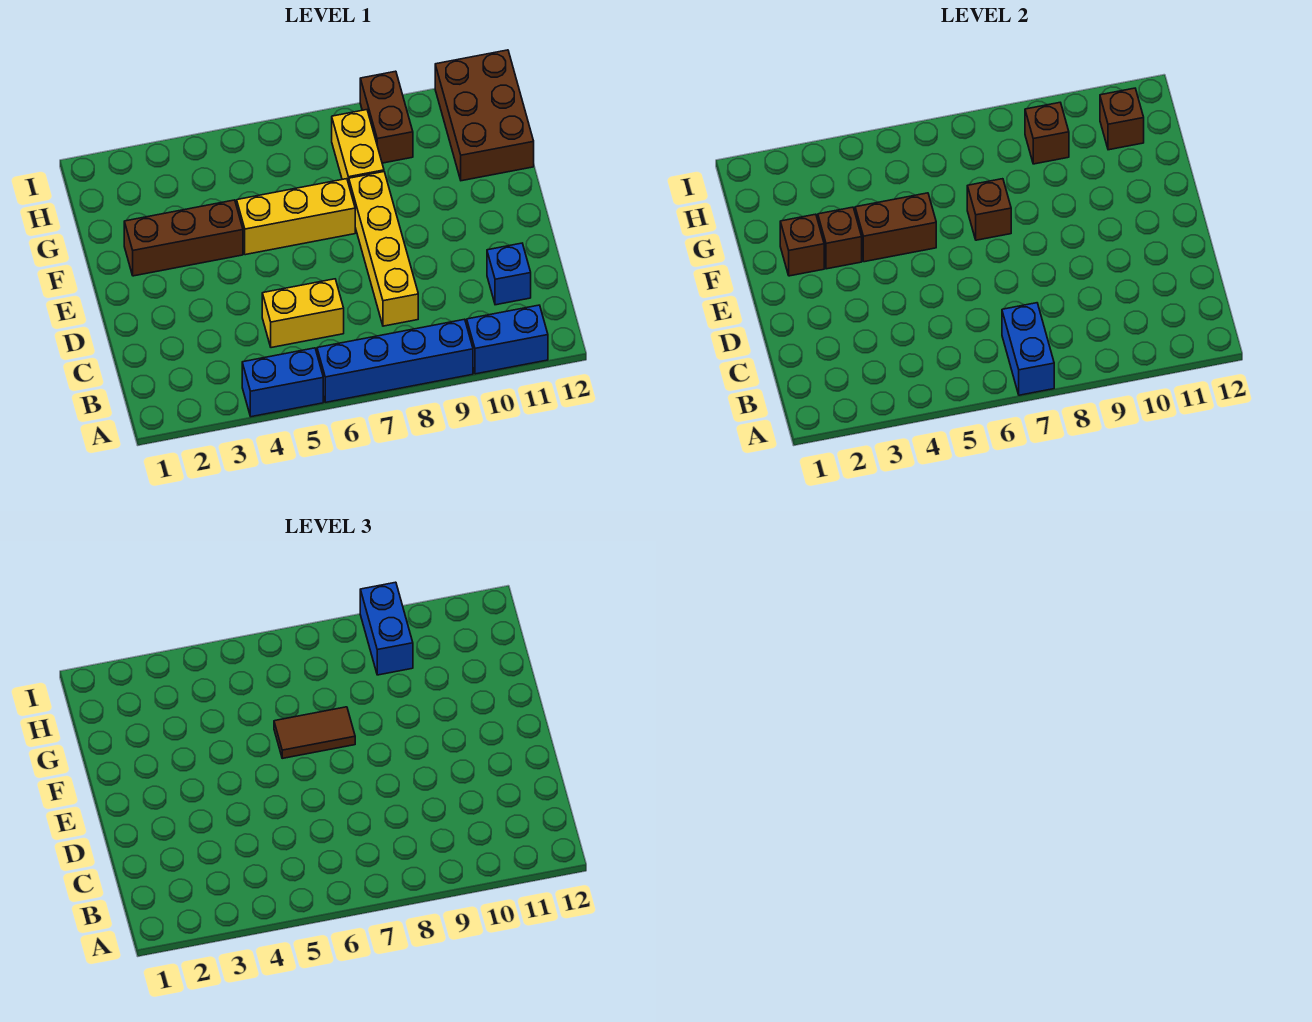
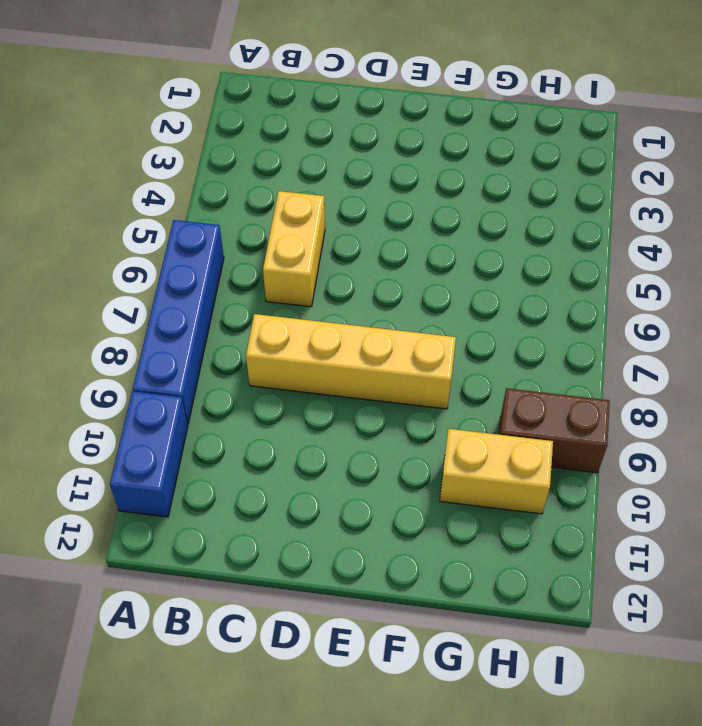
yellow brick G10:H10 level 1 -> yellow brick G8:H8 level 1
none -> blue brick A4:A5 level 1
none -> blue brick C11 level 1
none -> brown brick F2:F4 level 1

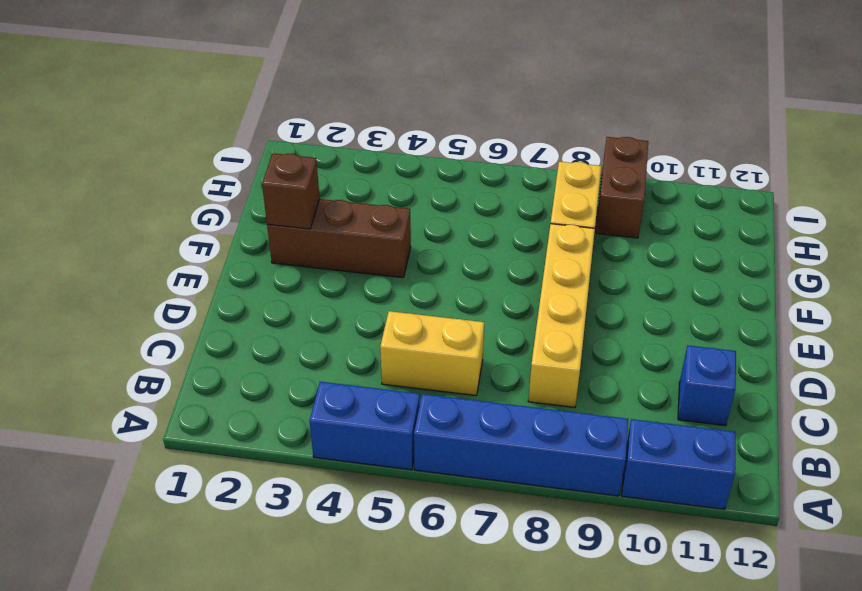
none -> yellow brick F5:F7 level 1
none -> brown brick G11:I12 level 1
none -> blue brick A7:B7 level 2

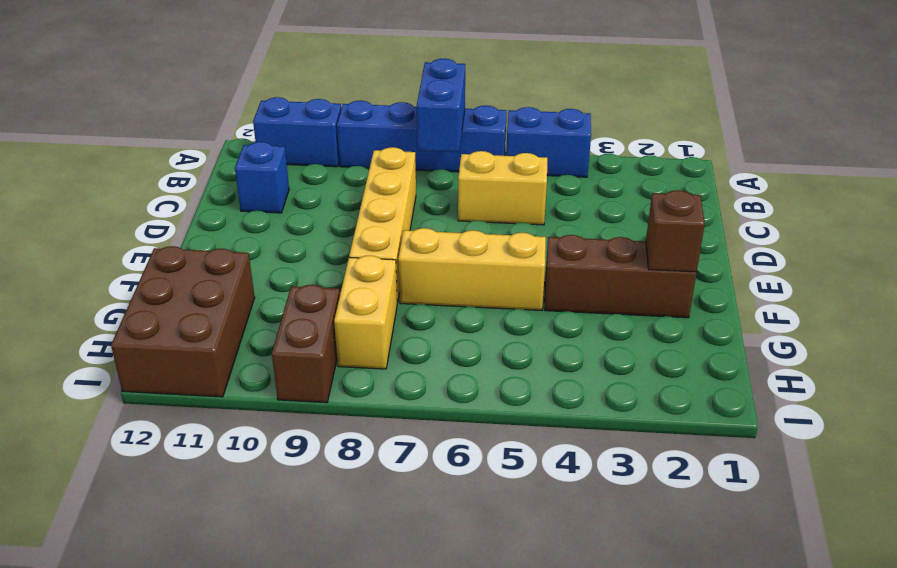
none -> brown brick F3 level 2
none -> brown brick F4:F5 level 2
none -> brown brick F7 level 2

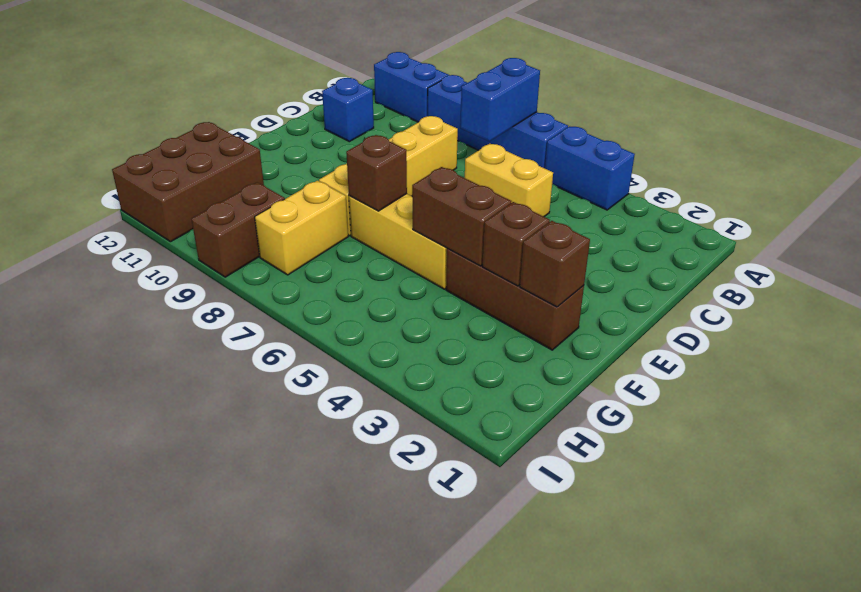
none -> brown brick H9 level 2
none -> brown brick H11 level 2
none -> brown tile F6:F7 level 3

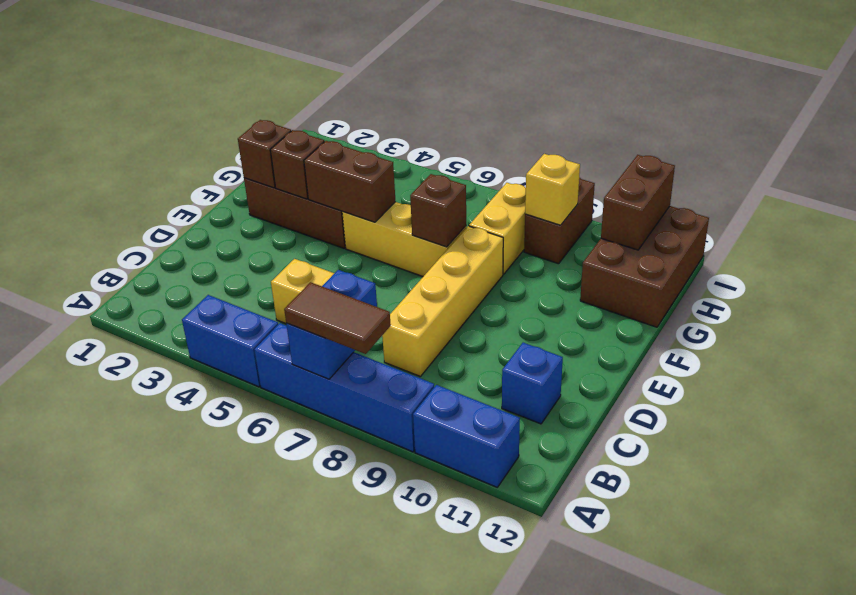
brown tile A7:A8 level 3 -> brown tile F6:F7 level 3
yellow brick H9 level 2 -> brown brick H9 level 2
brown brick H11:I11 level 2 -> brown brick H11 level 2
none -> blue brick H9:I9 level 3

